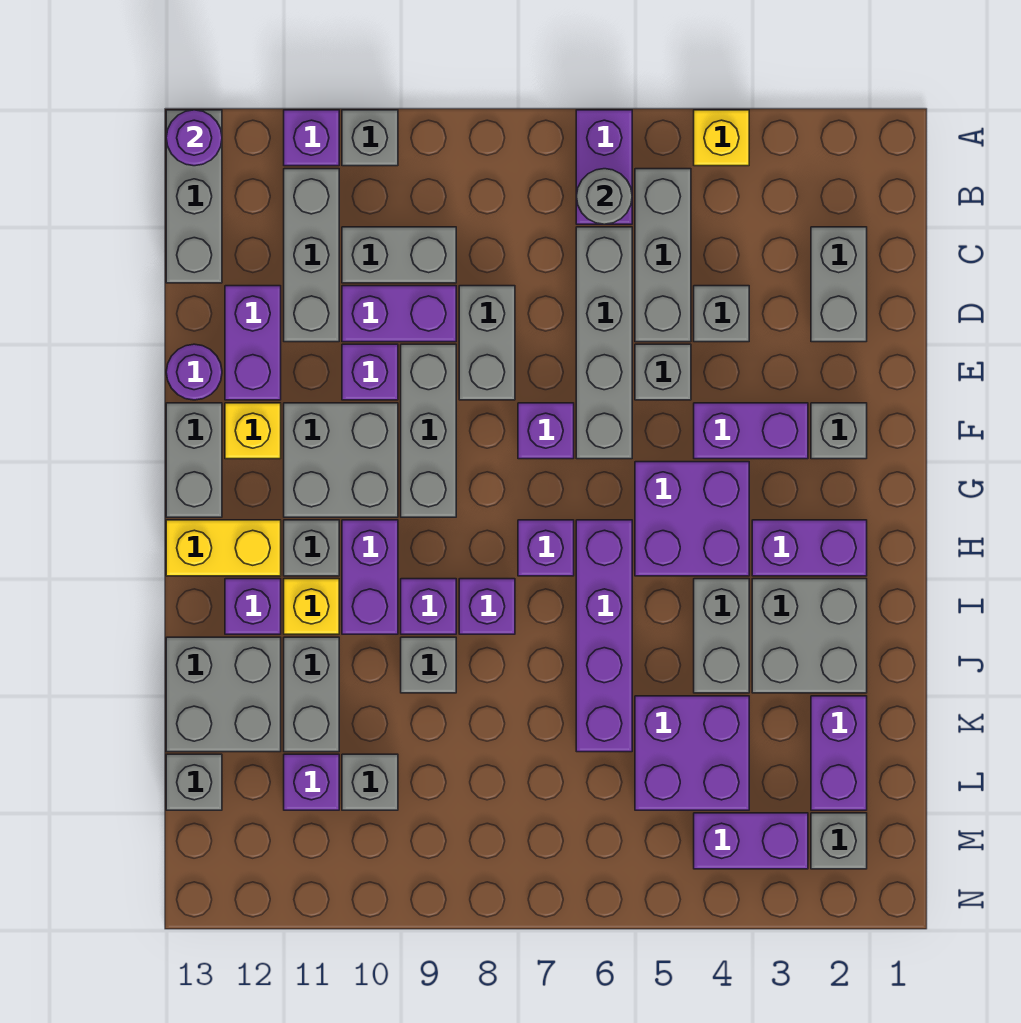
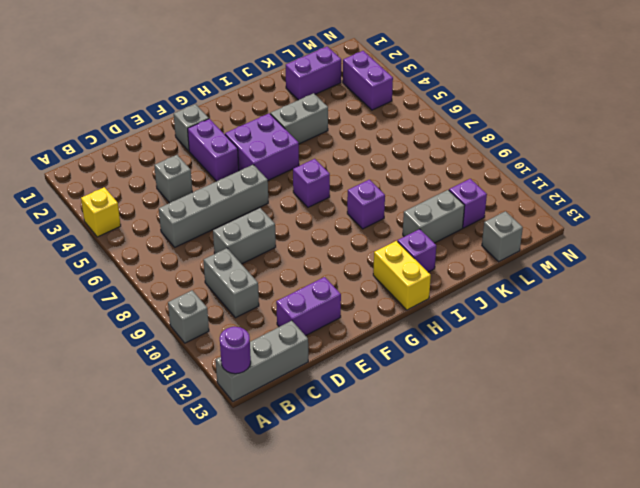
none -> purple brick A6:B6 level 1
none -> purple brick A11 level 1
none -> grey brick B5:D5 level 1
none -> grey brick B11:D11 level 1

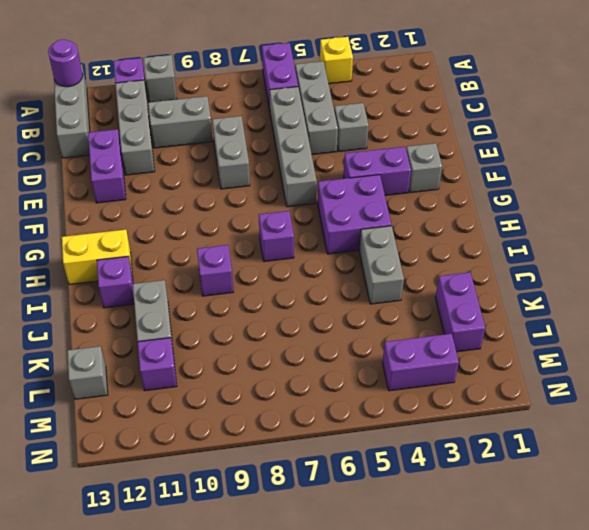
none -> grey brick C2:D2 level 1
none -> purple brick D9:D10 level 1
none -> grey brick E5 level 1
none -> grey brick E9:G9 level 1

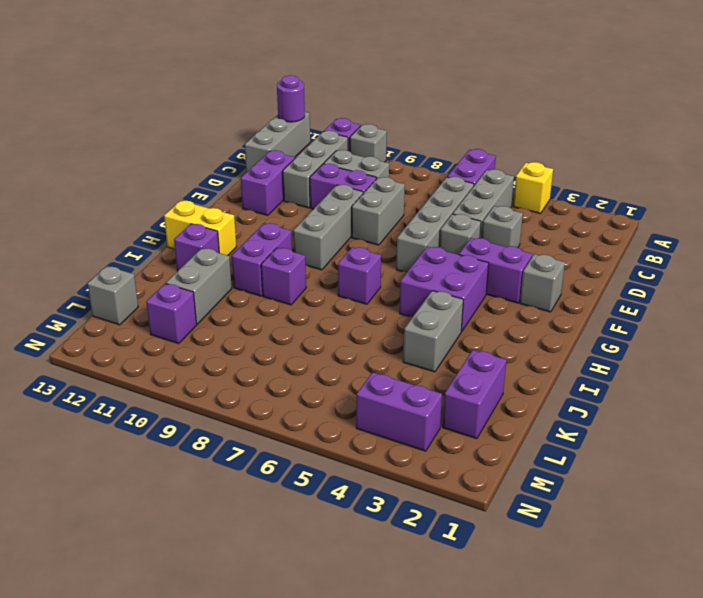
none -> grey brick C2:D2 level 1
none -> purple brick E10 level 1
none -> purple round brick E13 level 1
none -> purple brick F7 level 1

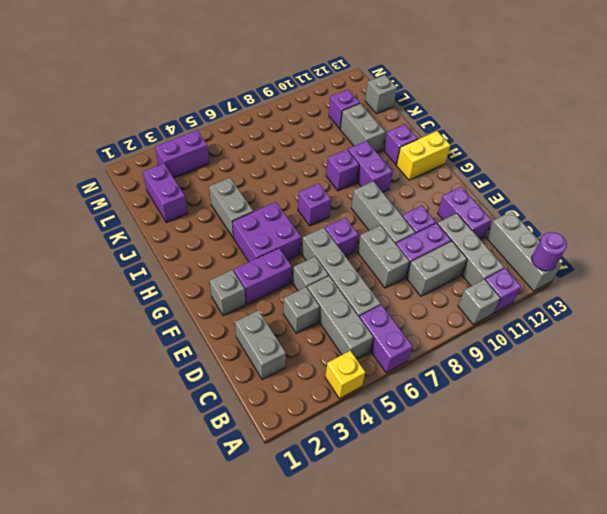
none -> purple round brick E13 level 1
none -> grey brick F10:G11 level 1
none -> yellow brick F12 level 1
none -> grey brick F13:G13 level 1

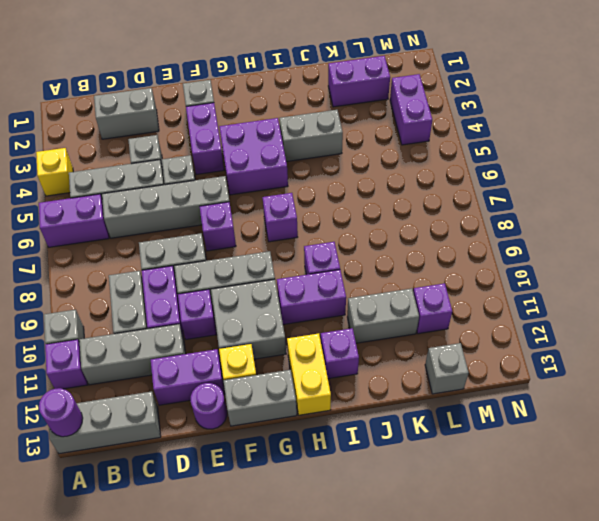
none -> purple brick H2:H3 level 1
none -> purple brick H6:K6 level 1
none -> grey brick H11 level 1
none -> grey brick I2:J3 level 1

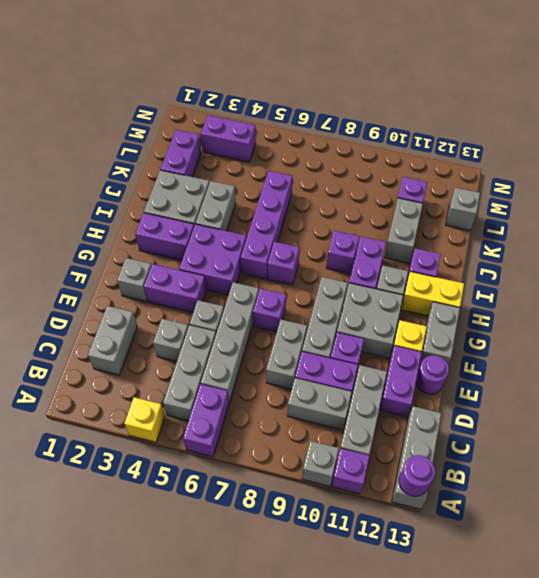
none -> purple brick I8 level 1
none -> yellow brick I11 level 1
none -> grey brick J9 level 1
none -> grey brick J12:K13 level 1

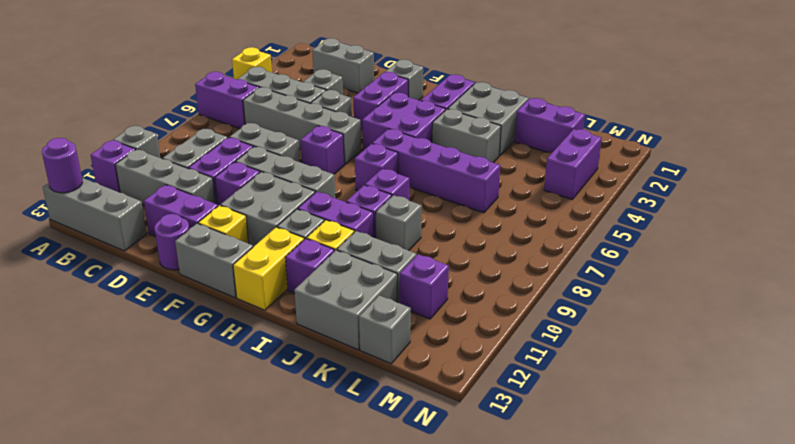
none -> purple brick K4:L5 level 1
none -> grey brick L10 level 1
none -> grey brick M2 level 1
none -> grey round brick B6 level 2

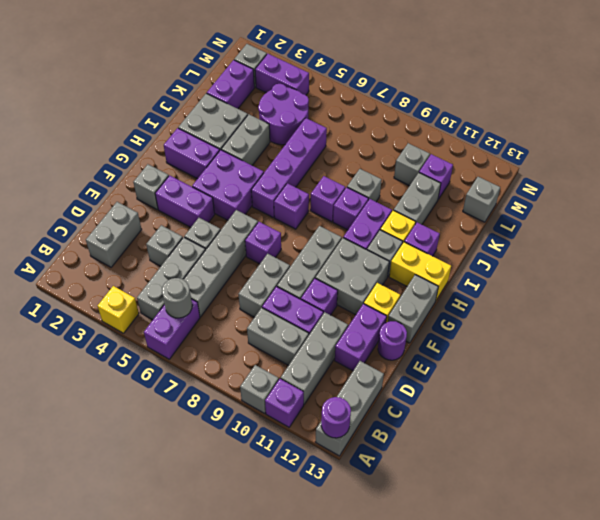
purple round brick K4:L5 level 1 -> purple brick K4:L5 level 1
none -> grey brick J12:K13 level 1

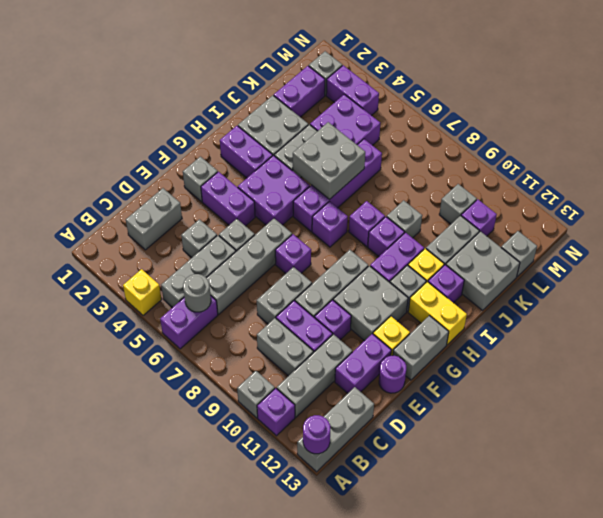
grey brick I5:J6 level 2 -> none

